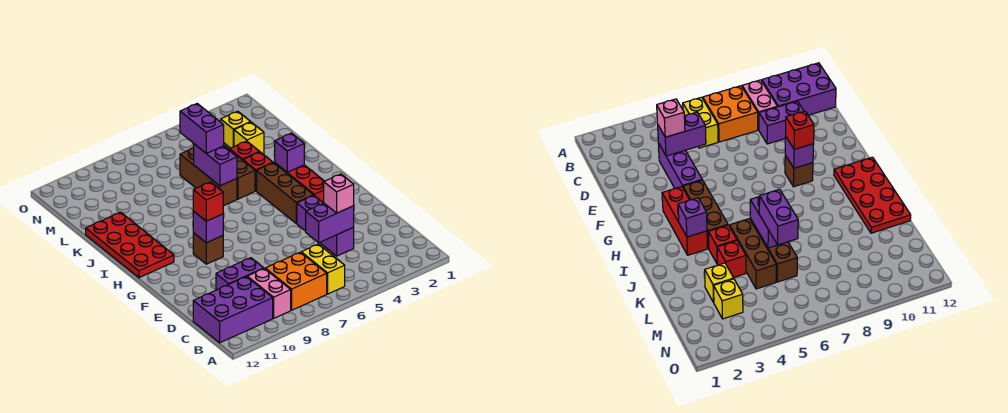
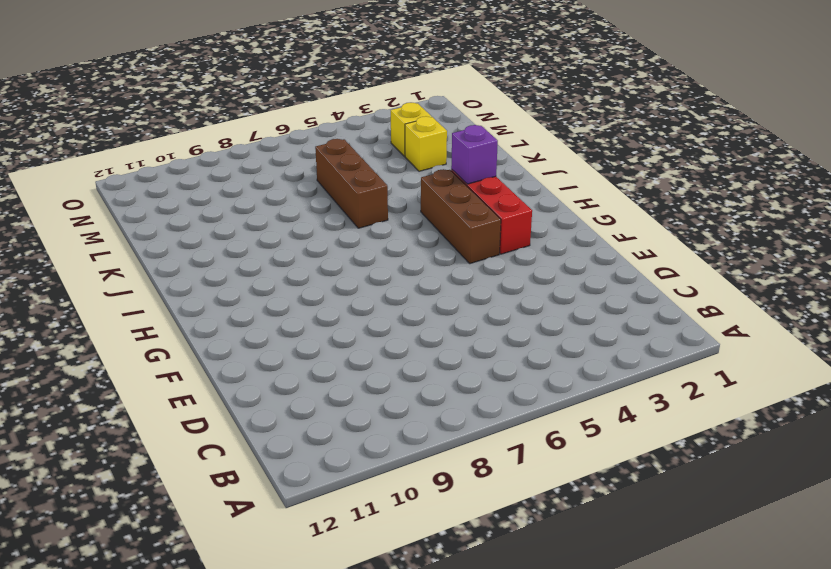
none -> yellow brick B6:C6 level 1
none -> orange brick B7:C8 level 1
none -> pink brick B9:C9 level 1

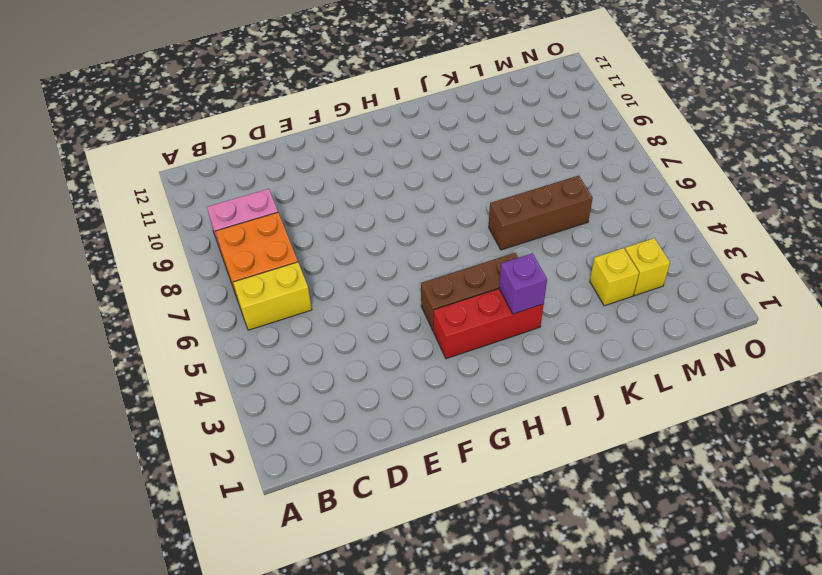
none -> purple brick B10:C12 level 1
none -> purple brick D4:F4 level 1
none -> purple brick D9:D10 level 1

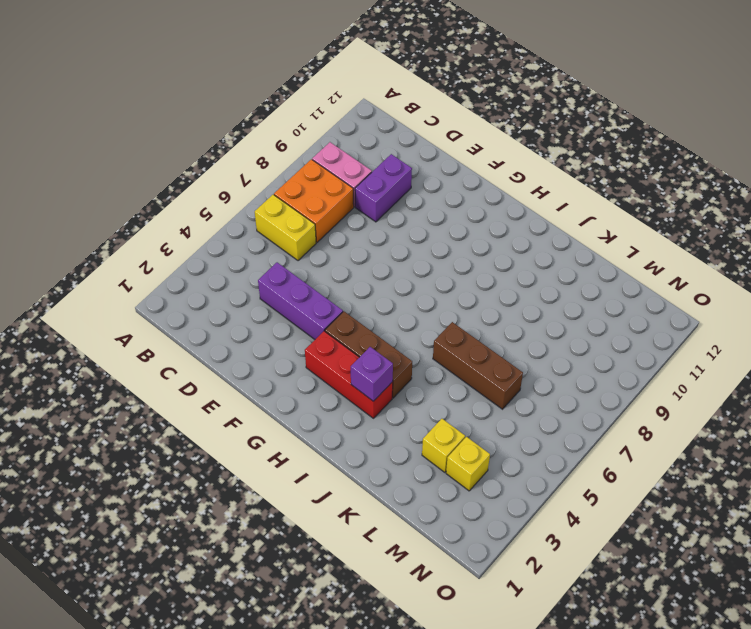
none -> purple brick B10:C12 level 1
none -> brown brick G9 level 1
none -> red plate H11:K12 level 1

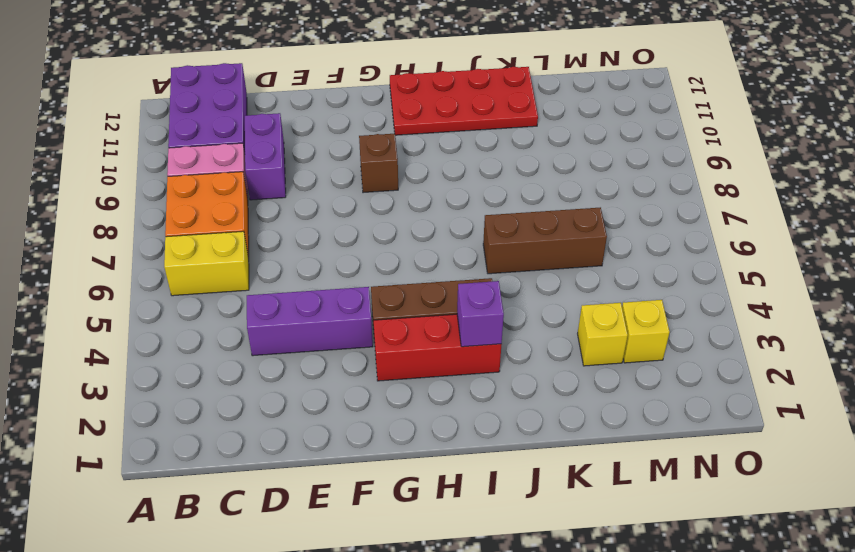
none -> red brick J4 level 1
none -> brown brick J5:L5 level 1
none -> red brick K4 level 1

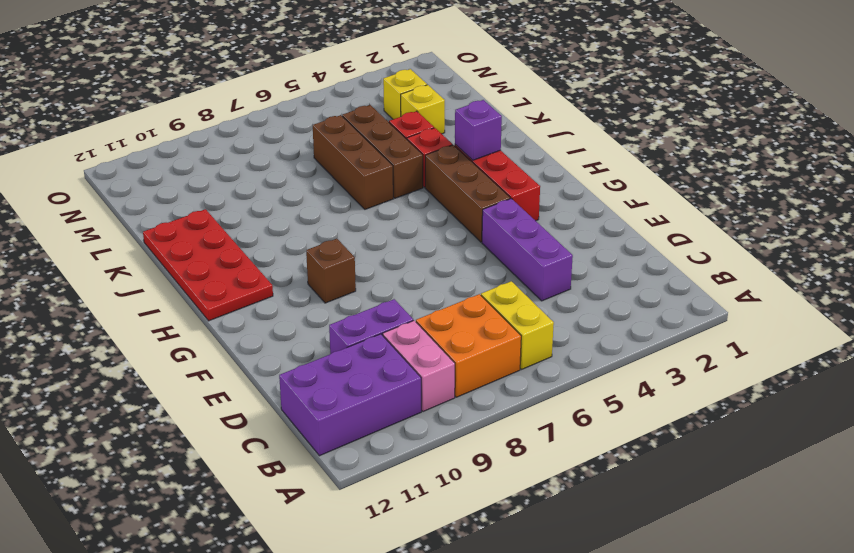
none -> purple brick D4:D5 level 2
none -> purple brick G9 level 2
none -> purple brick J6:K6 level 2

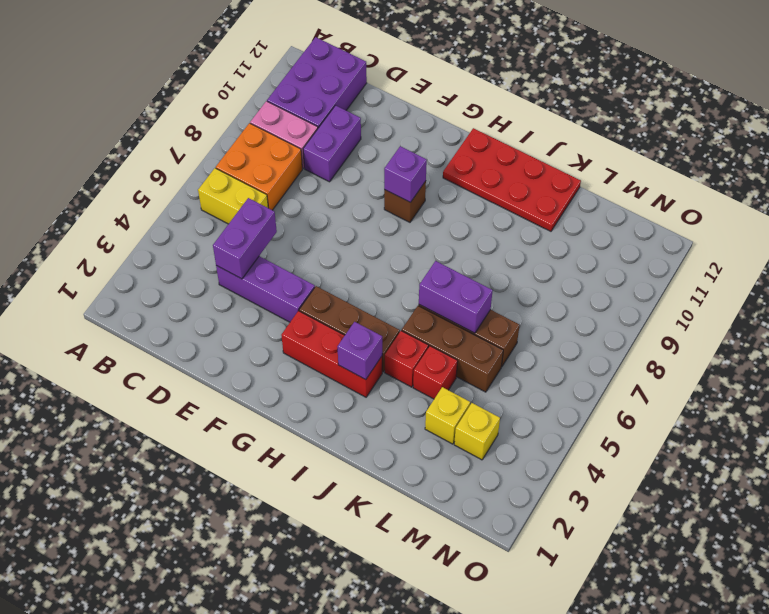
none -> pink brick D4 level 3
none -> red brick G9 level 3
none -> purple brick K6:L6 level 3

